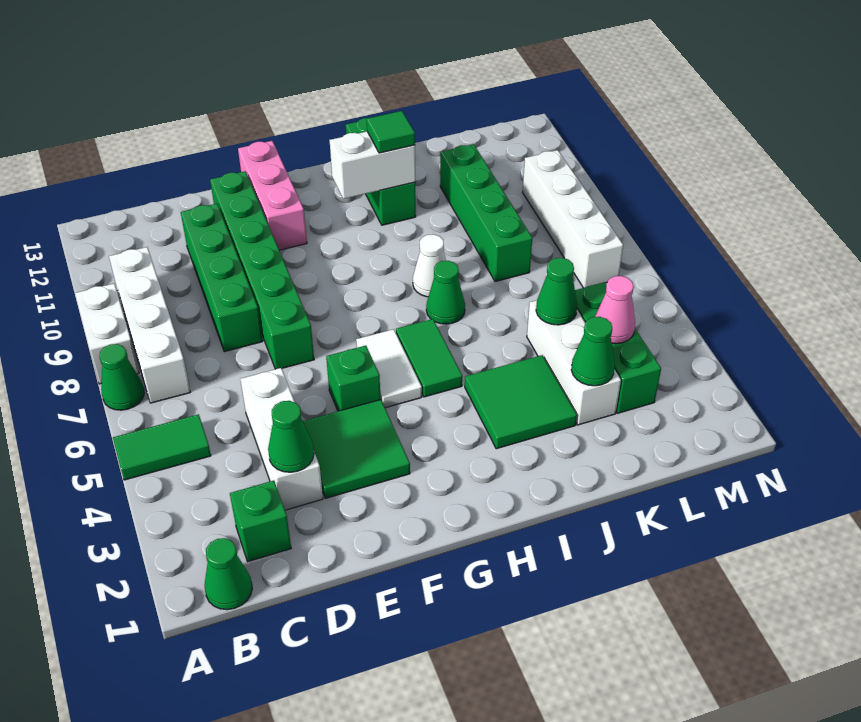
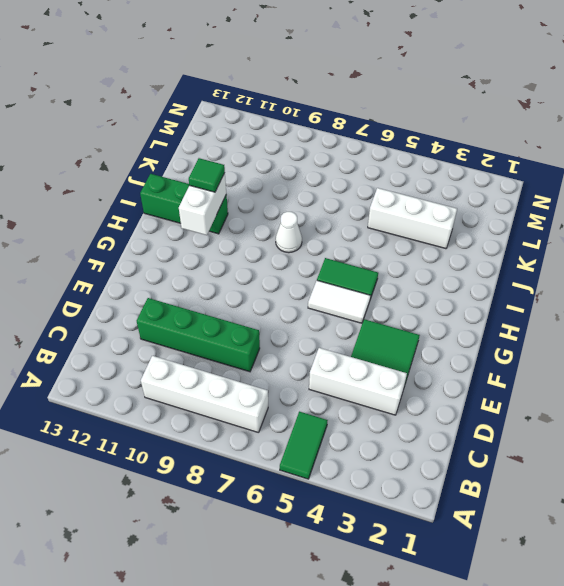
none -> green cone A7 level 1
none -> white brick A8:A9 level 1
none -> green cone B1 level 1

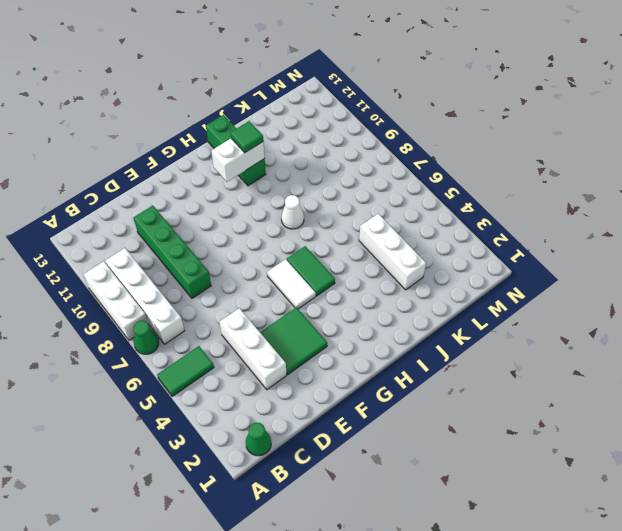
white brick A8:A10 level 1 -> white brick A8:A9 level 1
none -> green brick C2 level 1
none -> green brick E7:E12 level 1
none -> green brick F5 level 1

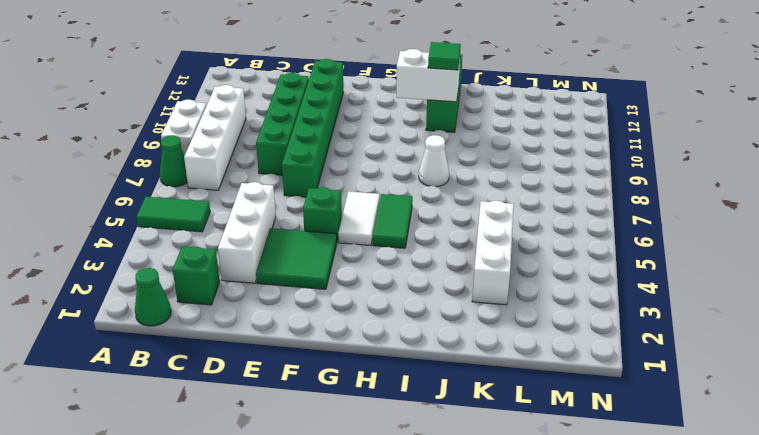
none -> pink brick F11:F13 level 1
none -> green tile I3:J4 level 1
none -> green cone I7 level 1

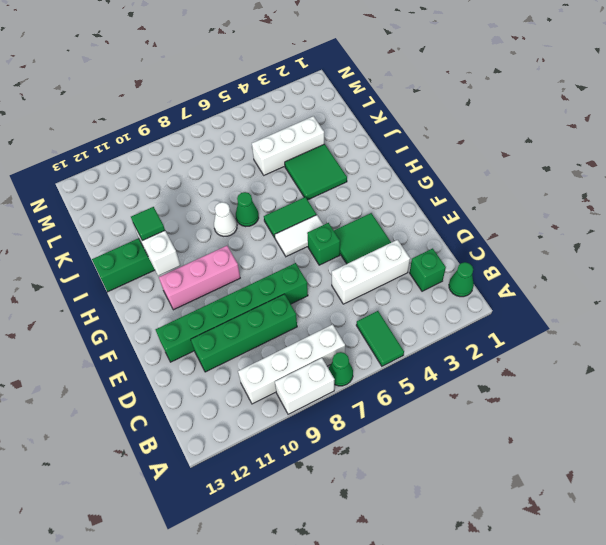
pink brick G9:G11 level 1 -> pink brick F11:F13 level 1
none -> green brick K8:K11 level 1
none -> green brick L3:L5 level 1
none -> white brick M7:M10 level 1

